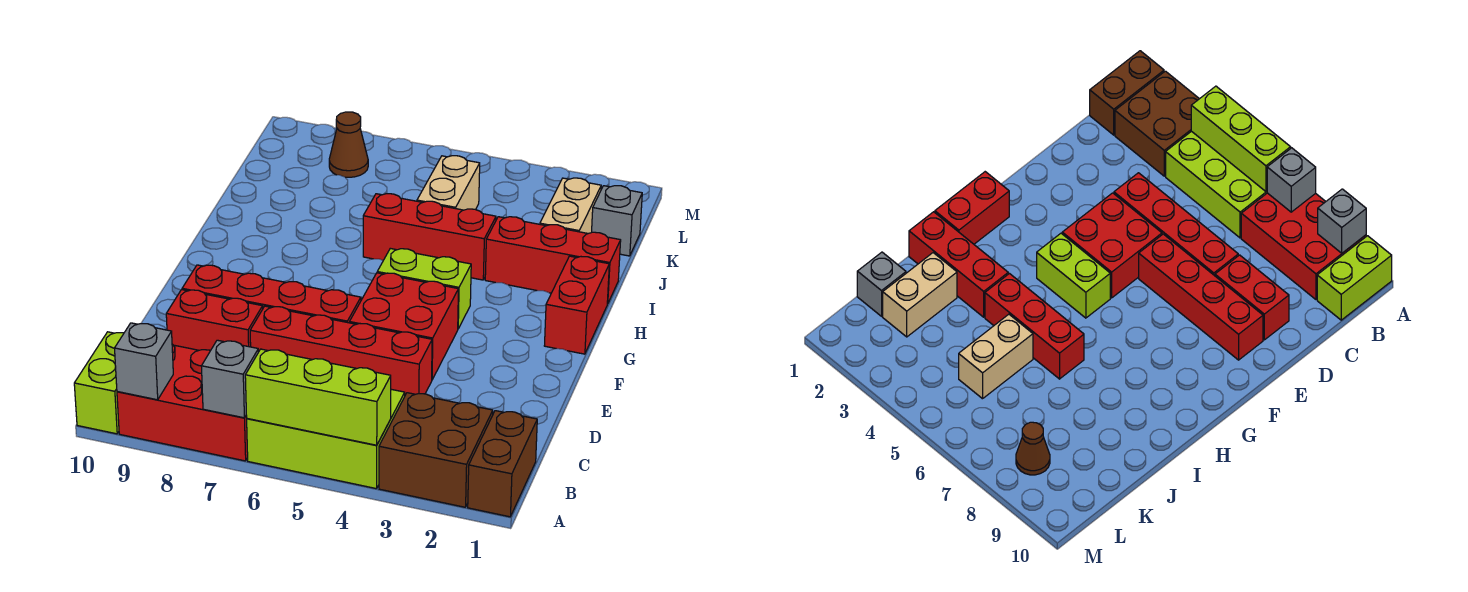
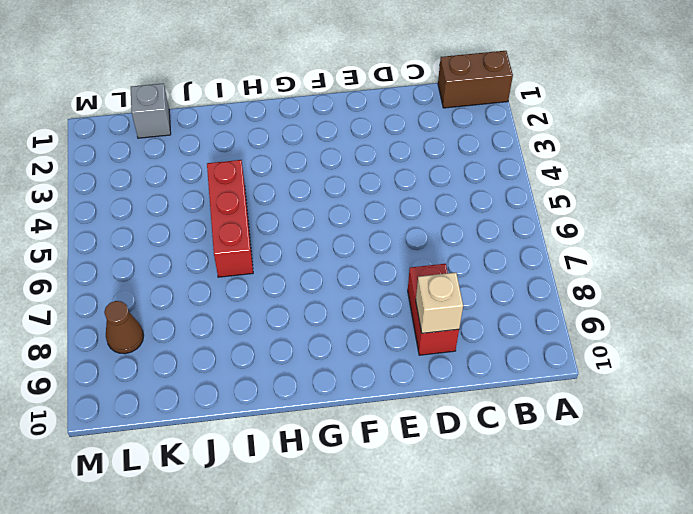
tan brick D9 level 2 -> none
none -> brown brick A2:B3 level 1
none -> lime brick A4:B6 level 1
none -> red brick A7:B9 level 1

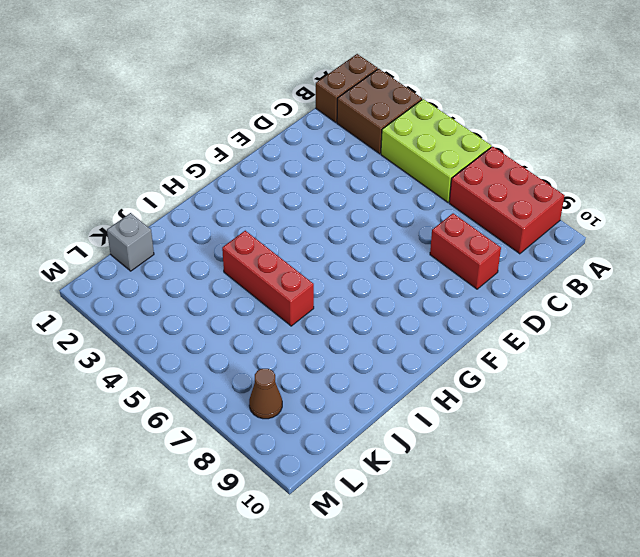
none -> lime brick A10:B10 level 1
none -> red brick D4:D7 level 1
none -> red brick E4:F5 level 1

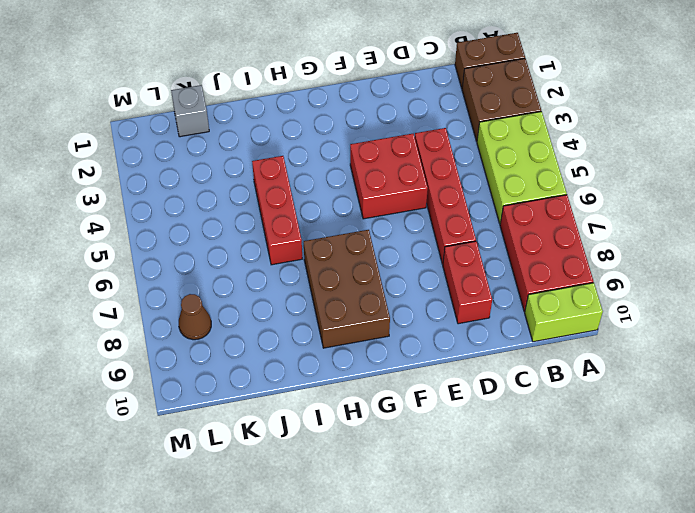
brown brick G7:H9 level 1 -> none
none -> red brick E6:E9 level 1
none -> red brick G1:H1 level 1
none -> lime brick G4:G5 level 1

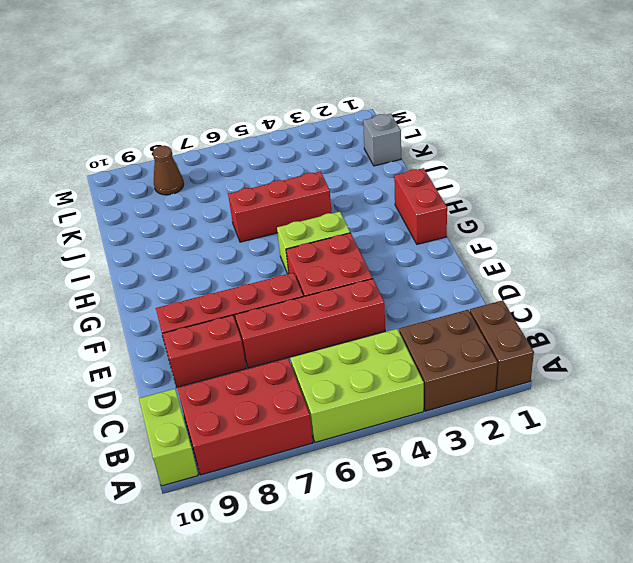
none -> red brick I1:I3 level 1
none -> tan brick J2:K2 level 1
none -> tan brick J5:K5 level 1

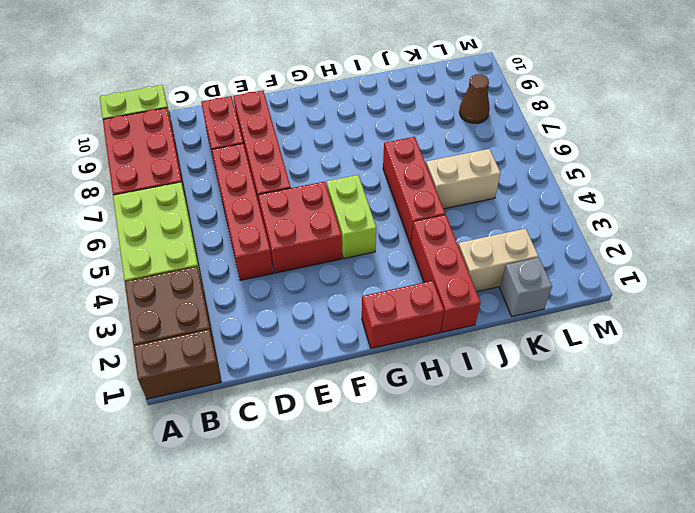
none -> lime brick A4:A6 level 2
none -> grey brick A7 level 2
none -> grey brick A9 level 2

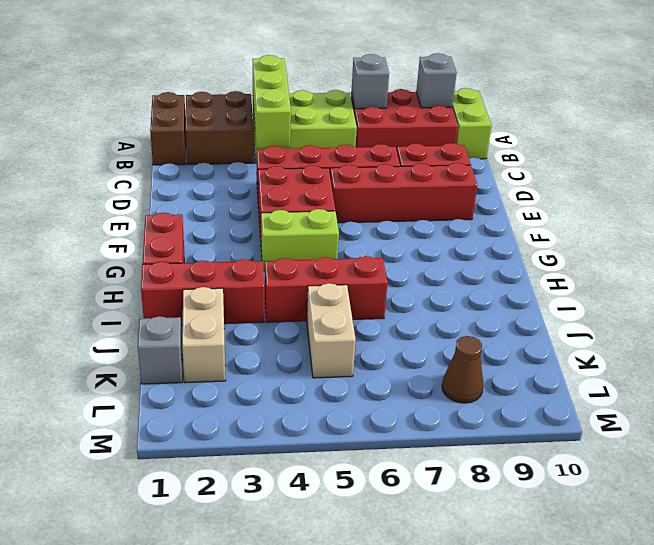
lime brick A4:C4 level 2 -> lime brick A4:A6 level 2

